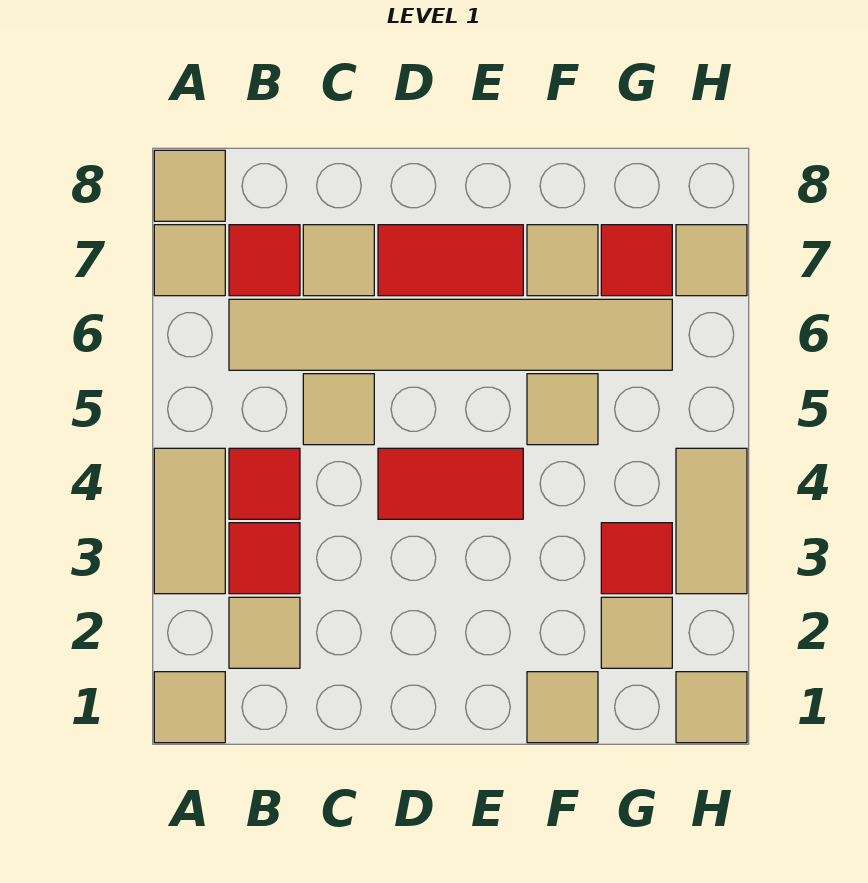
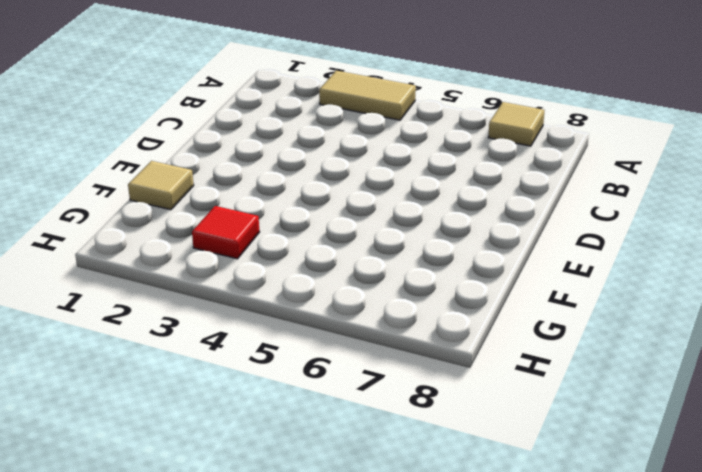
none -> tan tile A1 level 1
none -> tan tile A8 level 1
none -> tan tile B2 level 1

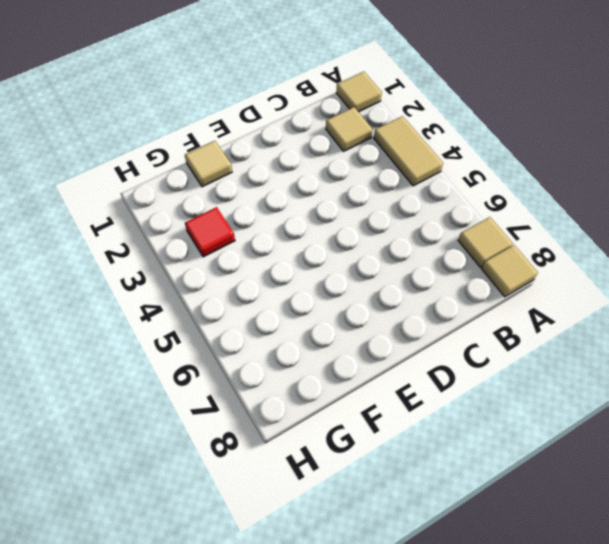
none -> red tile B3 level 1
none -> red tile B4 level 1
none -> tan tile B6:G6 level 1

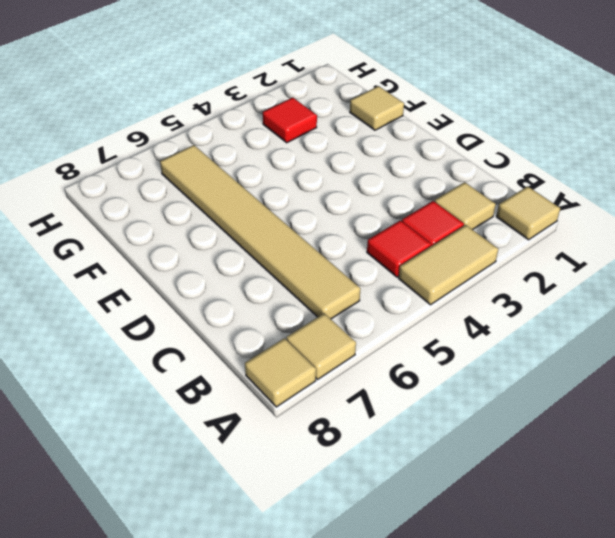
none -> red tile B7 level 1
none -> tan tile C5 level 1
none -> tan tile C7 level 1

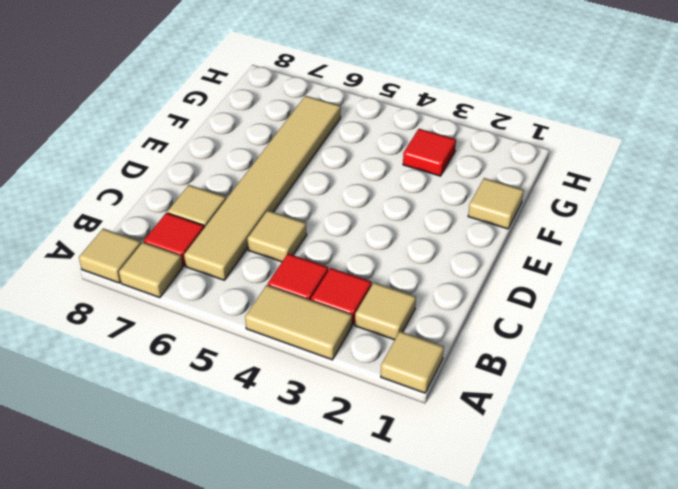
none -> red tile D4:E4 level 1
none -> red tile D7:E7 level 1
none -> tan tile F5 level 1

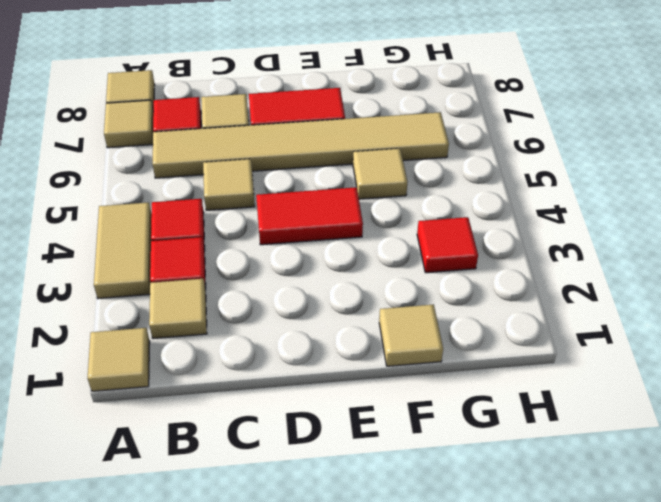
none -> tan tile F7 level 1
none -> tan tile G2 level 1
none -> red tile G7 level 1

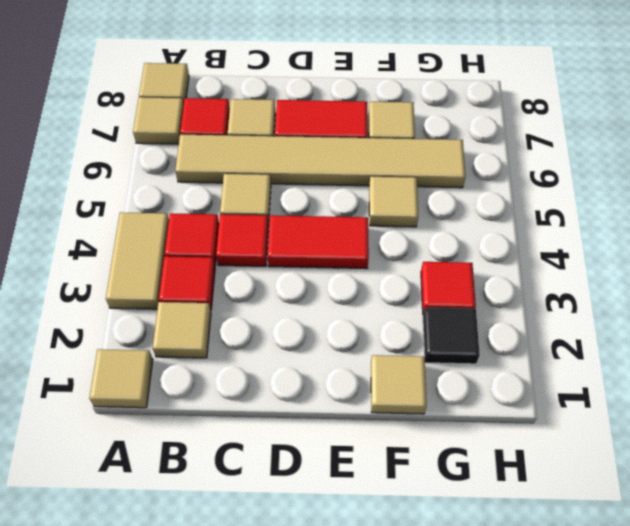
red tile C4 level 1 -> red tile G7 level 1
black tile G2 level 1 -> tan tile G2 level 1
none -> tan tile H1 level 1
none -> tan tile H3:H4 level 1
none -> tan tile H7 level 1

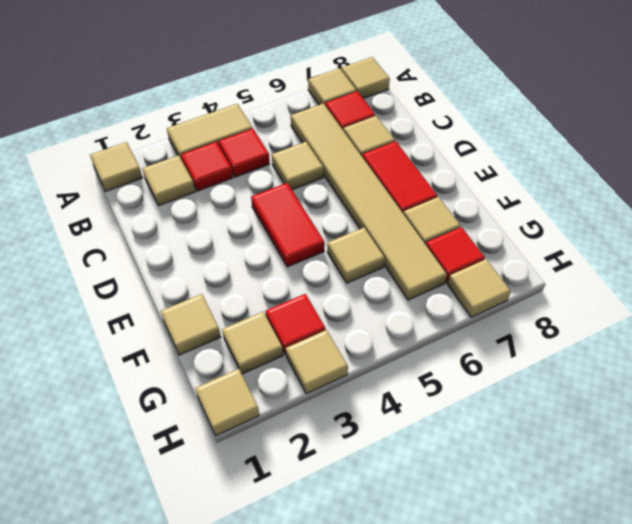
tan tile H3 level 1 -> tan tile H3:H4 level 1

